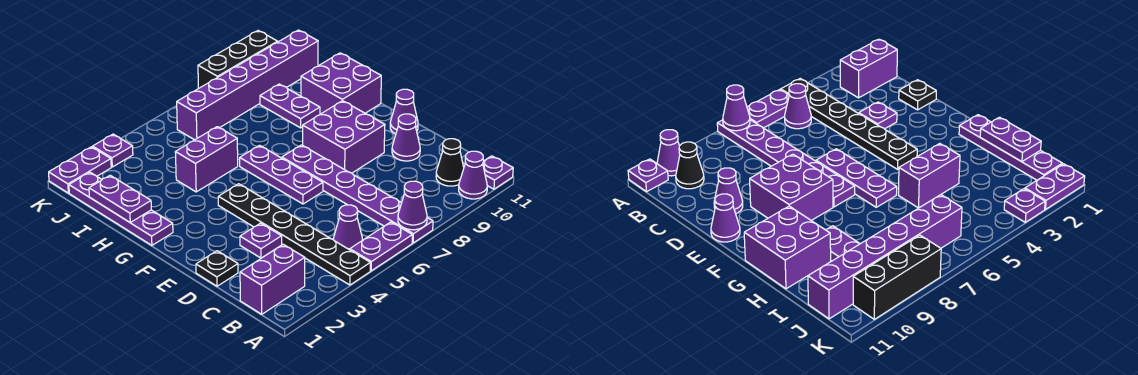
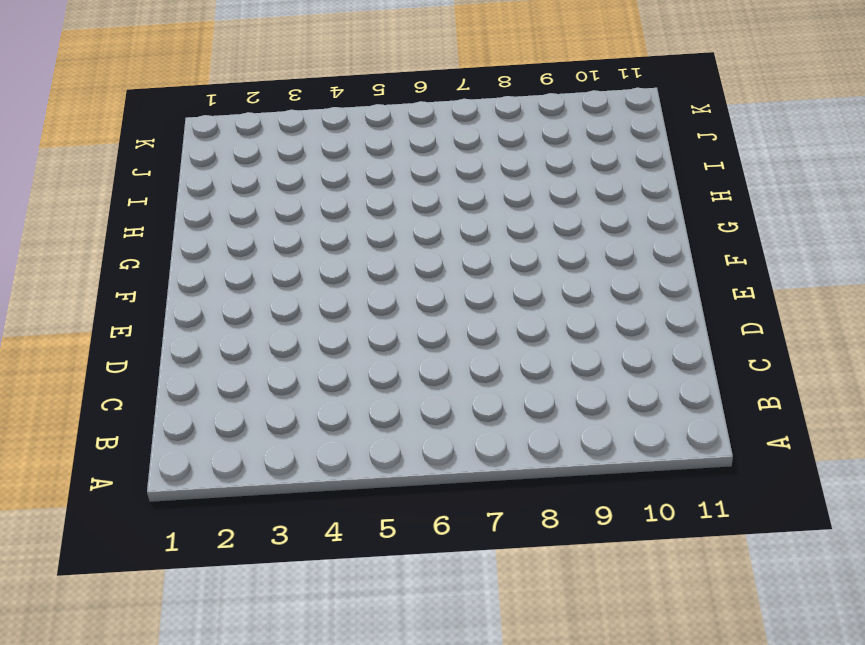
none -> black plate A4:F4 level 1
none -> purple plate A5:A6 level 1
none -> purple plate A7:F7 level 1

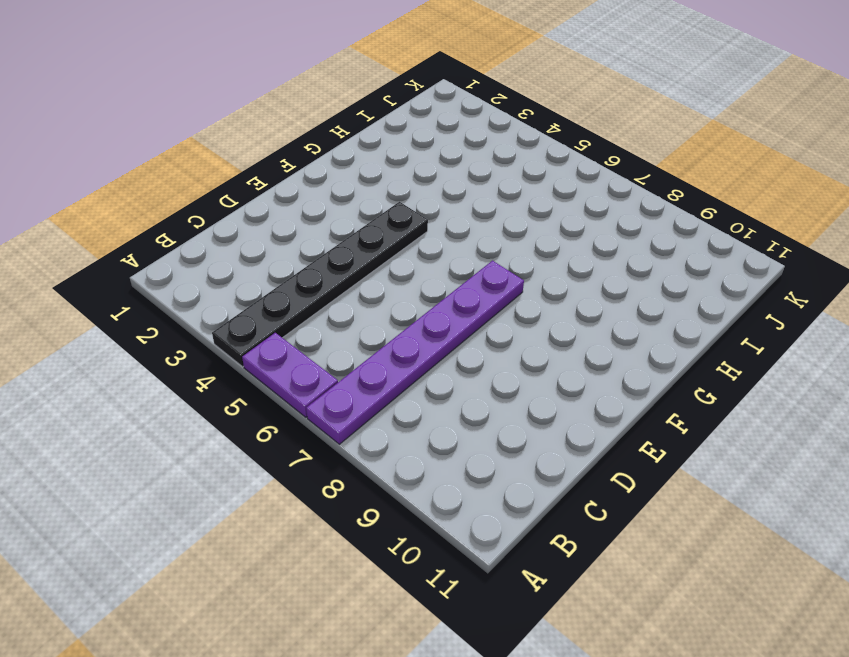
none -> purple cone A10 level 1
none -> purple plate A11 level 1
none -> purple brick B1:B2 level 1

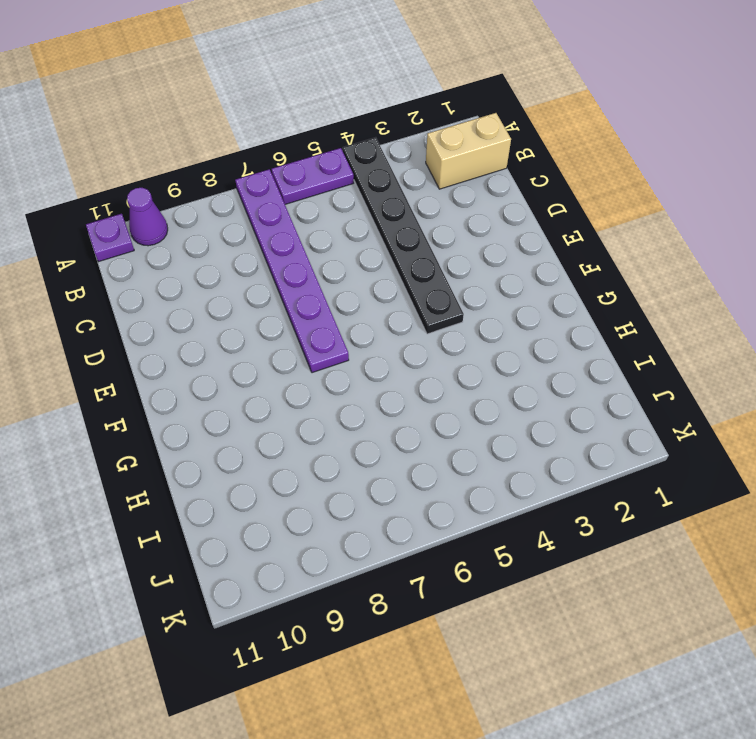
tan brick B1:B2 level 1 -> purple brick B1:B2 level 1
none -> purple cone B5 level 1
none -> black cone B10 level 1
none -> black plate D1 level 1

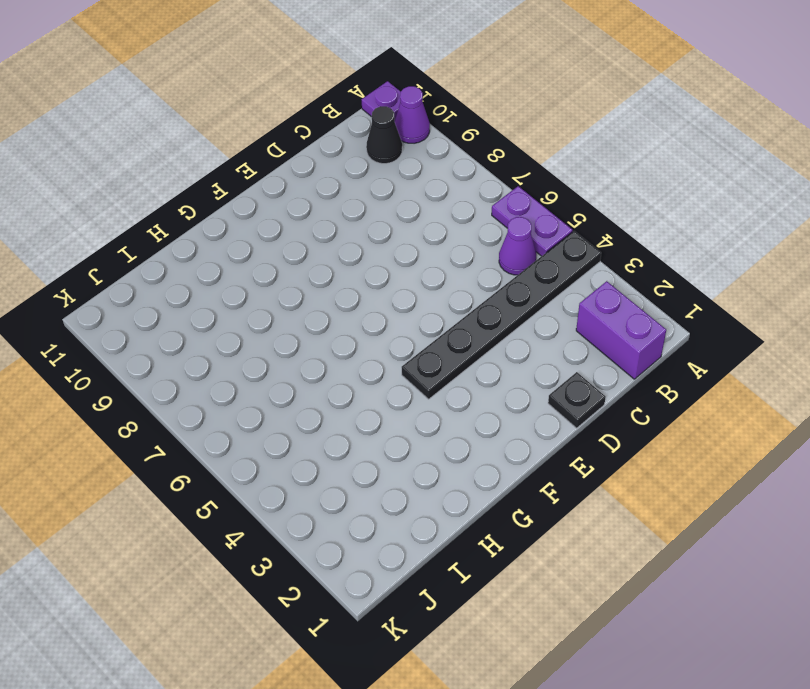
none -> purple plate A7:F7 level 1
none -> purple plate D3 level 1
none -> purple cone D10 level 1

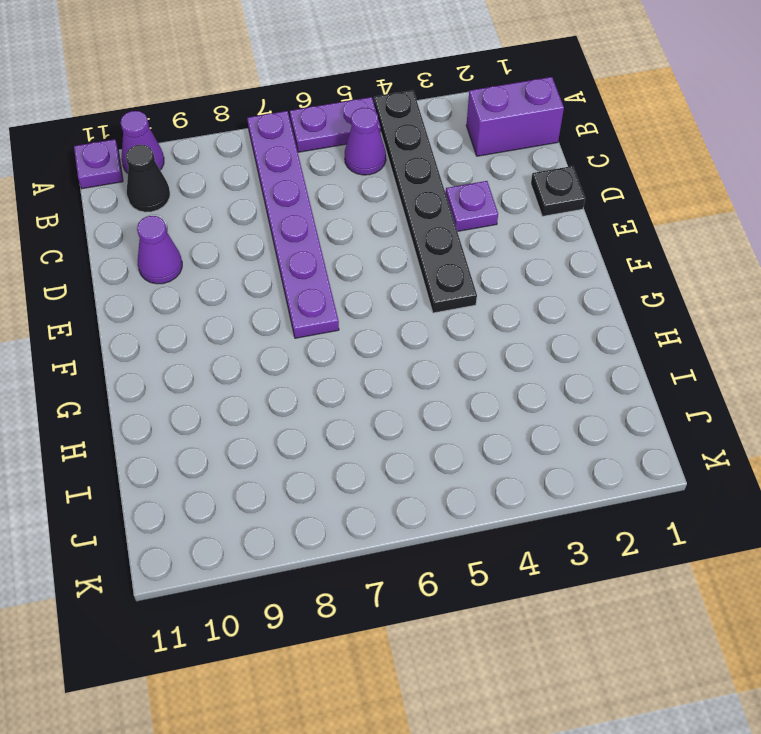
none -> purple plate E6:G6 level 1
none -> purple brick E8:F9 level 1
none -> purple cone E11 level 1

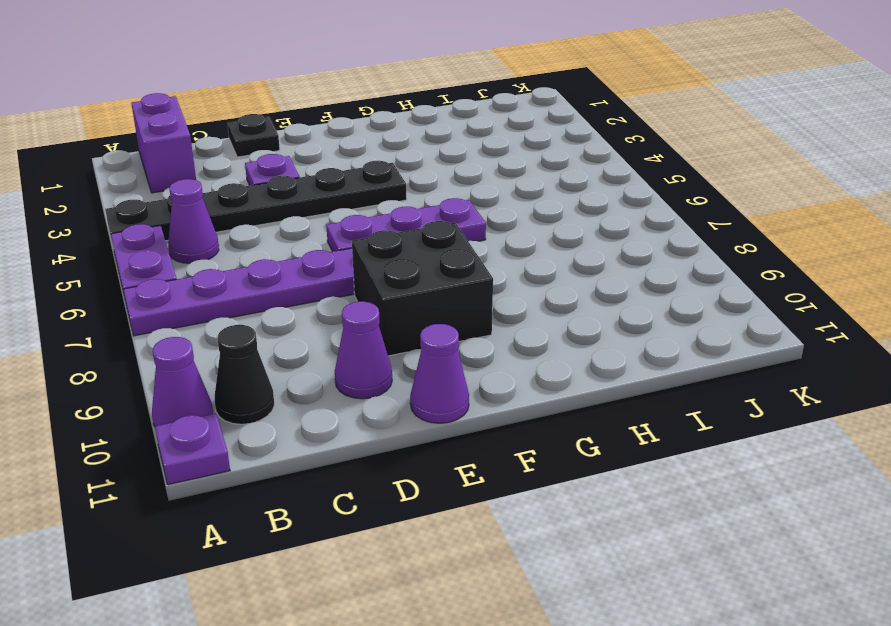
black brick E8:F9 level 1 -> purple brick E8:F9 level 1
none -> purple plate G1:J1 level 1
none -> purple brick G10:H11 level 1
none -> purple brick H4:H5 level 1

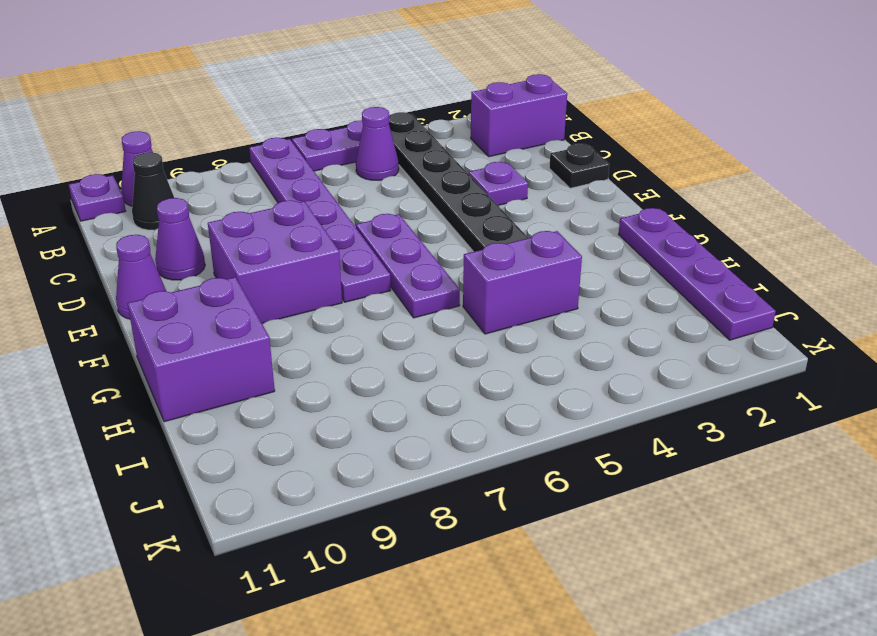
none -> purple plate H9:I9 level 1
none -> purple brick J6:J11 level 1
none -> purple plate K1:K2 level 1

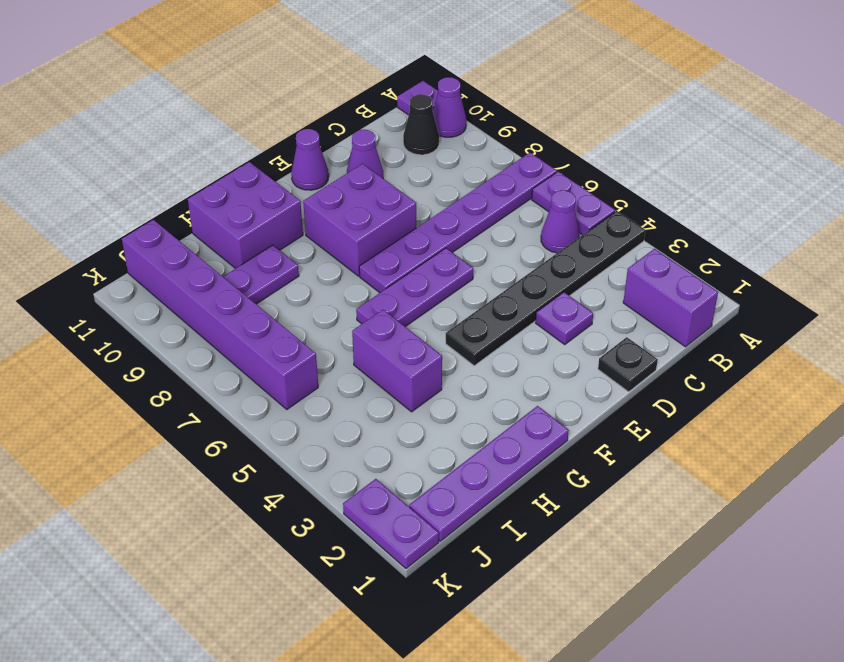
none -> purple plate K3 level 1
none -> black brick K8:K10 level 1
none -> purple cone A7 level 2

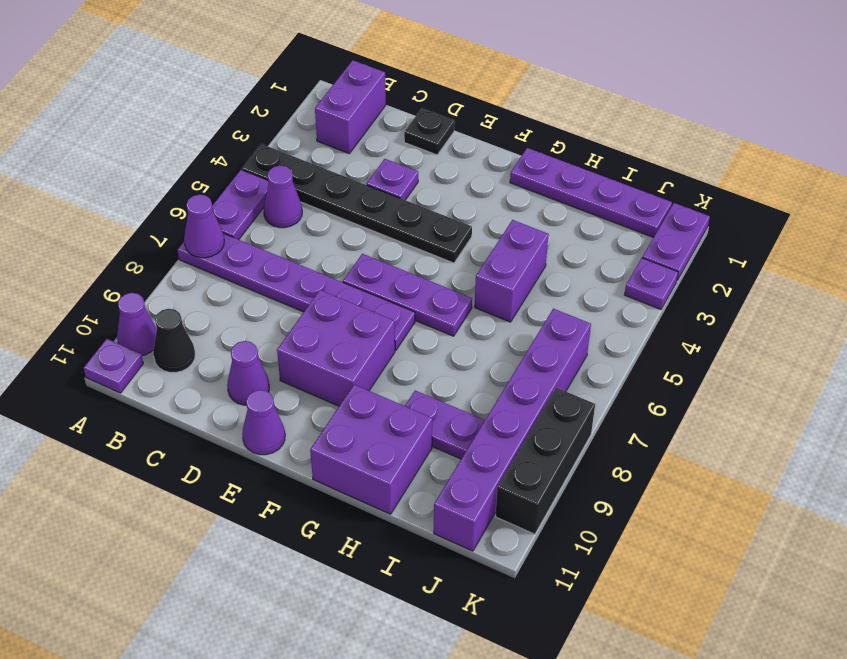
none -> purple plate H1:I1 level 2

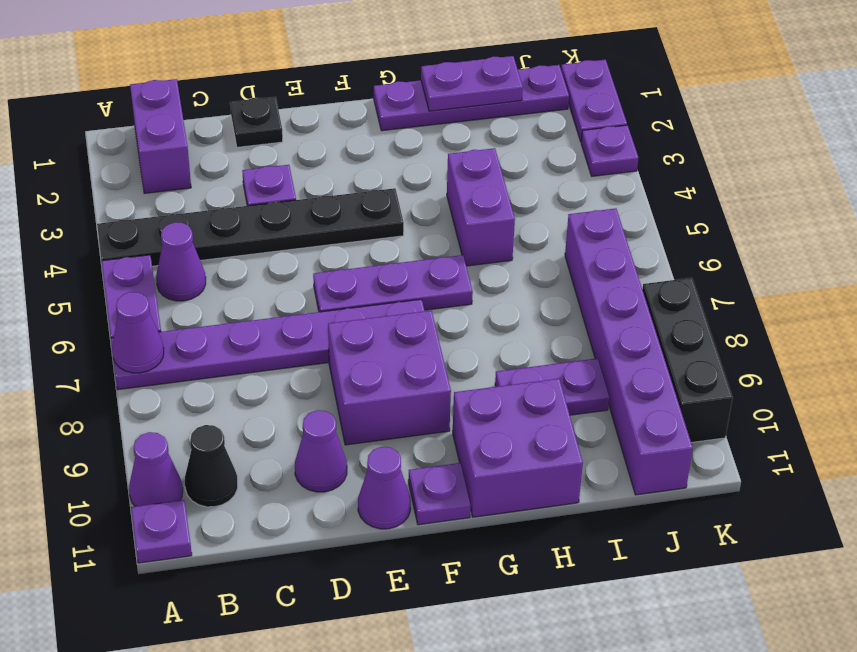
purple plate F11 level 1 -> none

